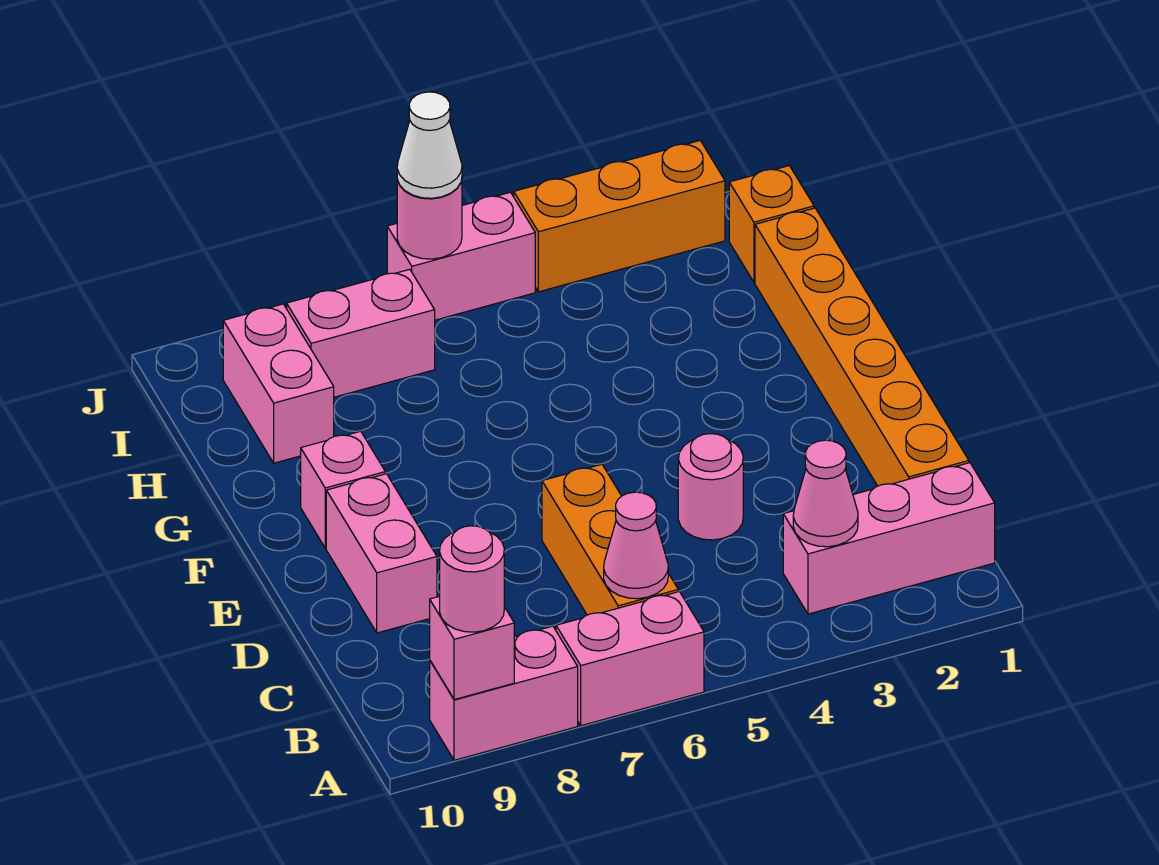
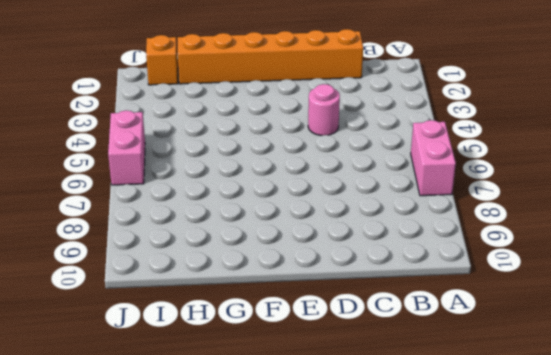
none -> pink brick A8:A9 level 1
none -> pink brick B1:B3 level 1
none -> orange brick B6:D6 level 1

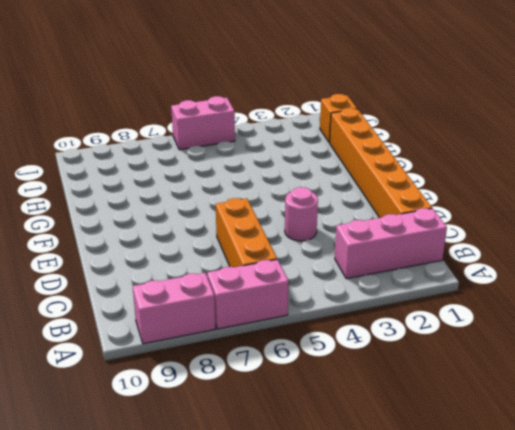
none -> pink brick D9:E9 level 1
none -> pink brick F9 level 1
none -> pink brick H9:I9 level 1

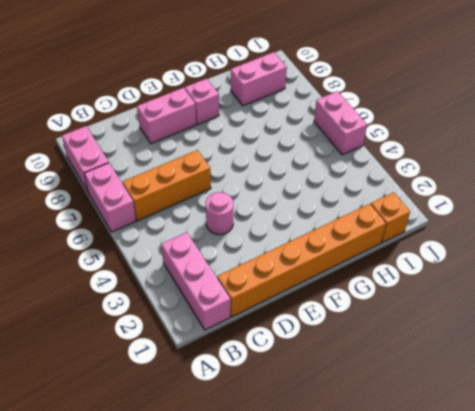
none -> pink brick I7:I8 level 1
none -> orange brick J2:J4 level 1
none -> pink brick A9 level 2

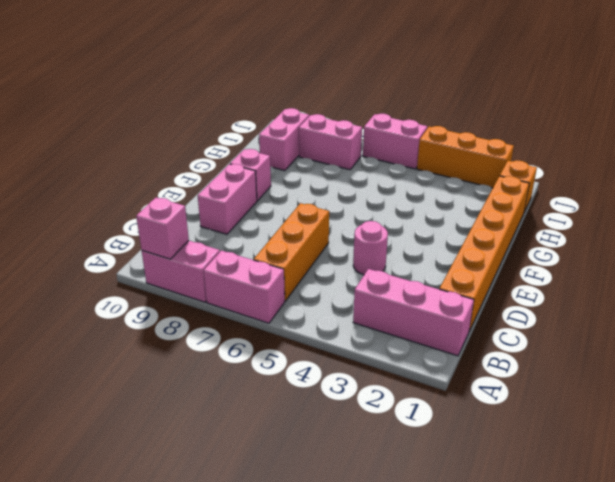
none -> pink cone B3 level 2
none -> pink cone B6 level 2
none -> pink round brick J6 level 2

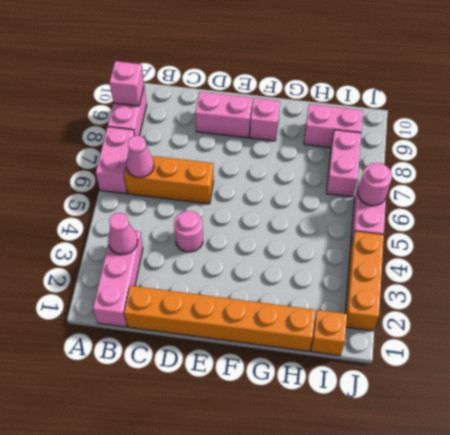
none -> pink round brick A9 level 3
none -> white cone J6 level 3

